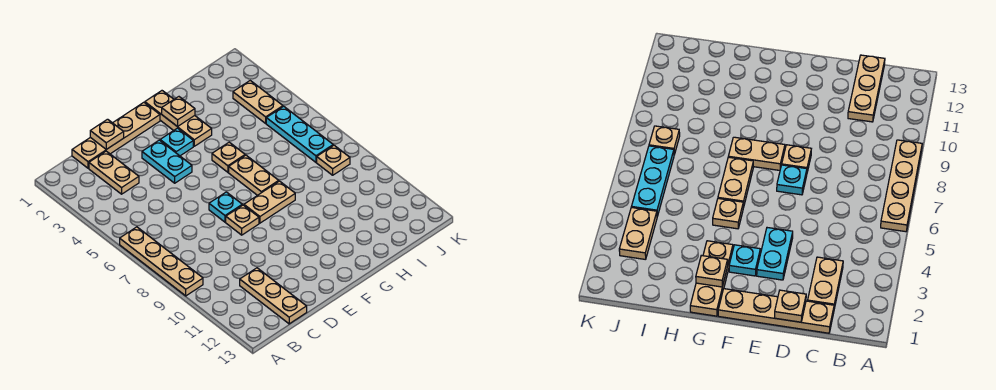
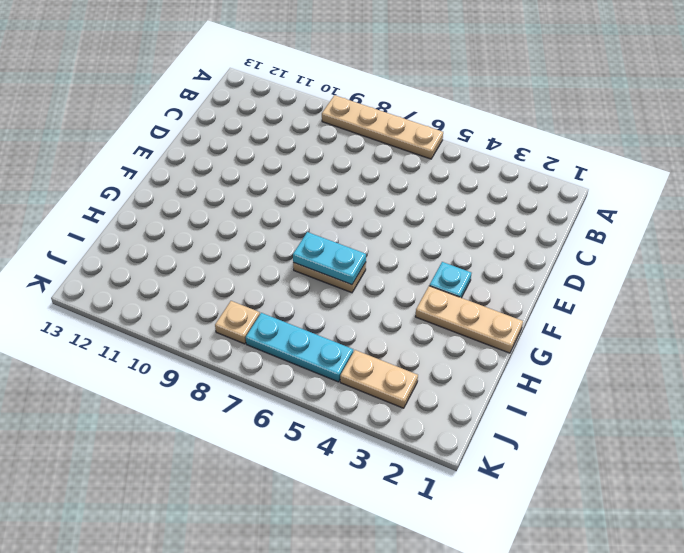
cyan plate G6:G7 level 2 -> cyan plate E3:E4 level 1
none -> tan plate C1:F1 level 1
none -> tan plate C2:C3 level 1
none -> tan plate C11:C13 level 1

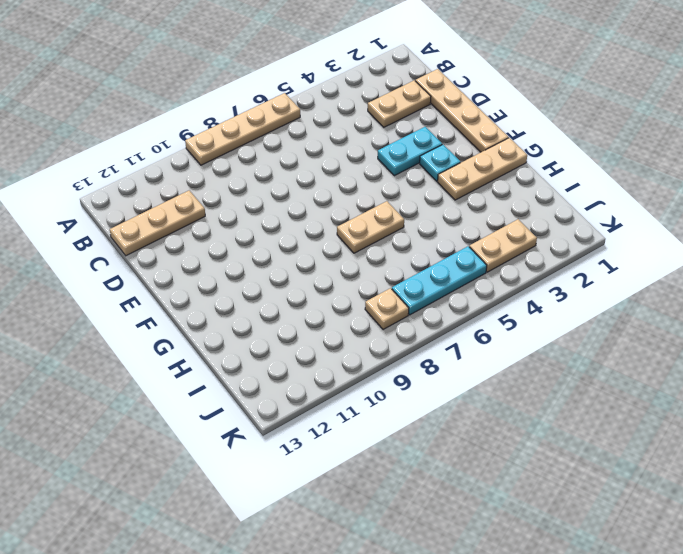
none -> cyan plate E7 level 1
none -> tan plate E8 level 1
none -> tan plate F8:G8 level 1

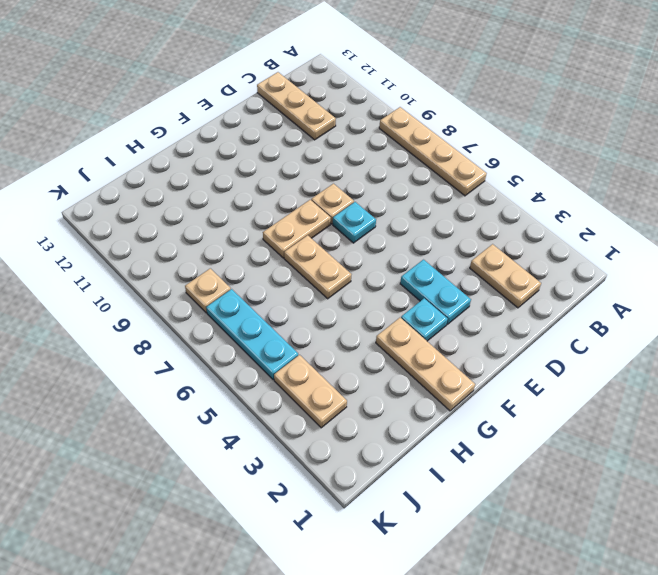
none -> tan plate C1:F1 level 1
none -> tan plate G5 level 1
none -> tan plate D1 level 2

